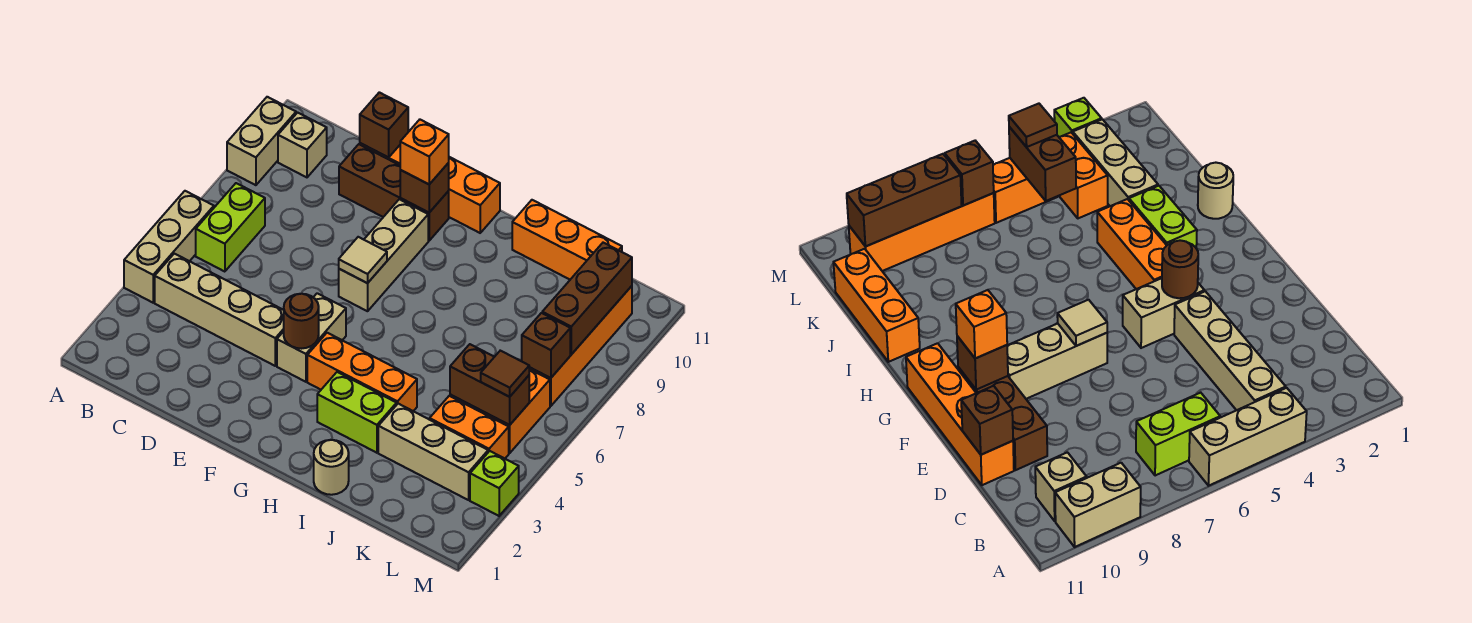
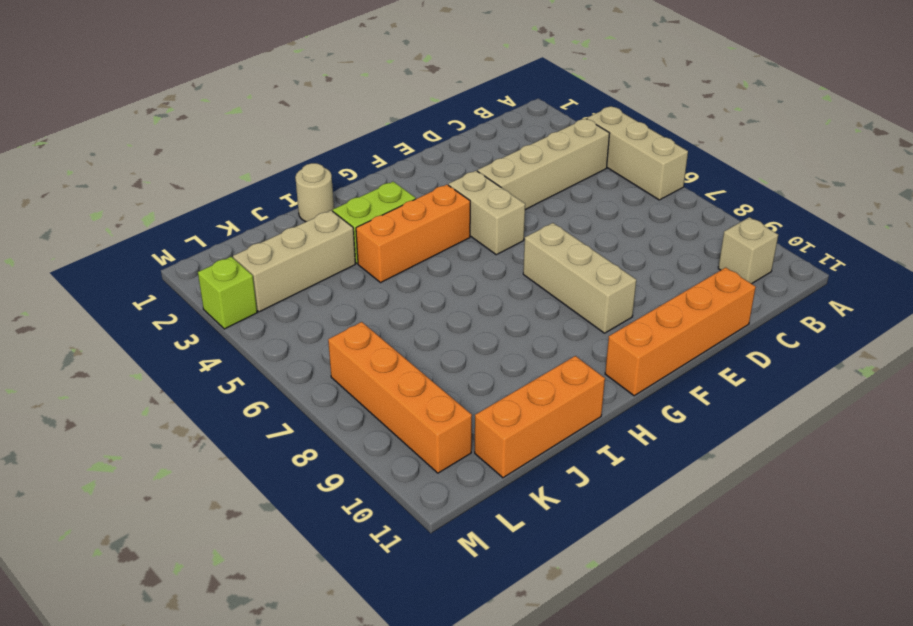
none -> tan brick A9:A10 level 1
none -> lime brick B6:B7 level 1
none -> brown brick D10:F10 level 1

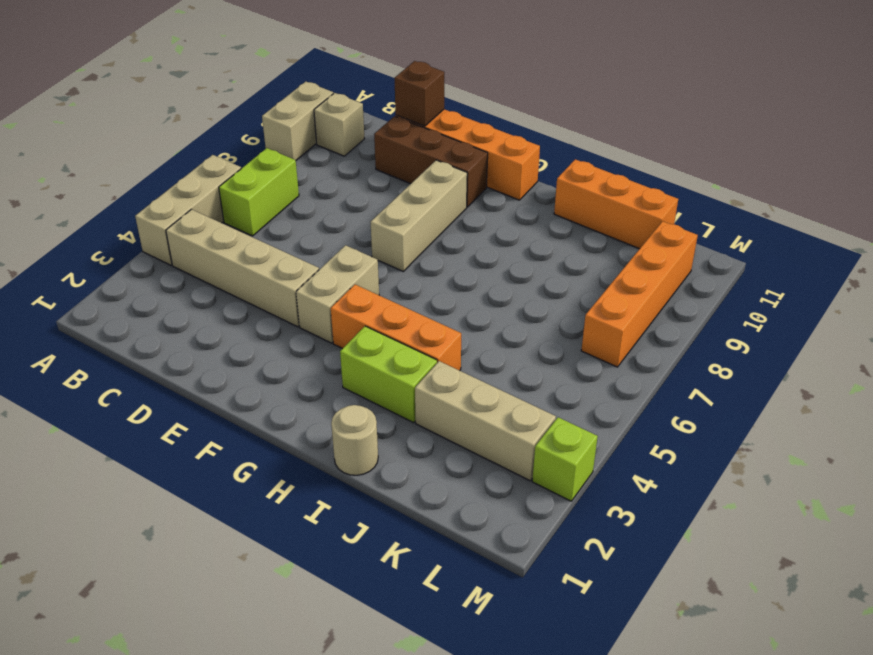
none -> orange brick K4:L4 level 1
none -> orange brick L5:L6 level 1
none -> brown round brick F4 level 2

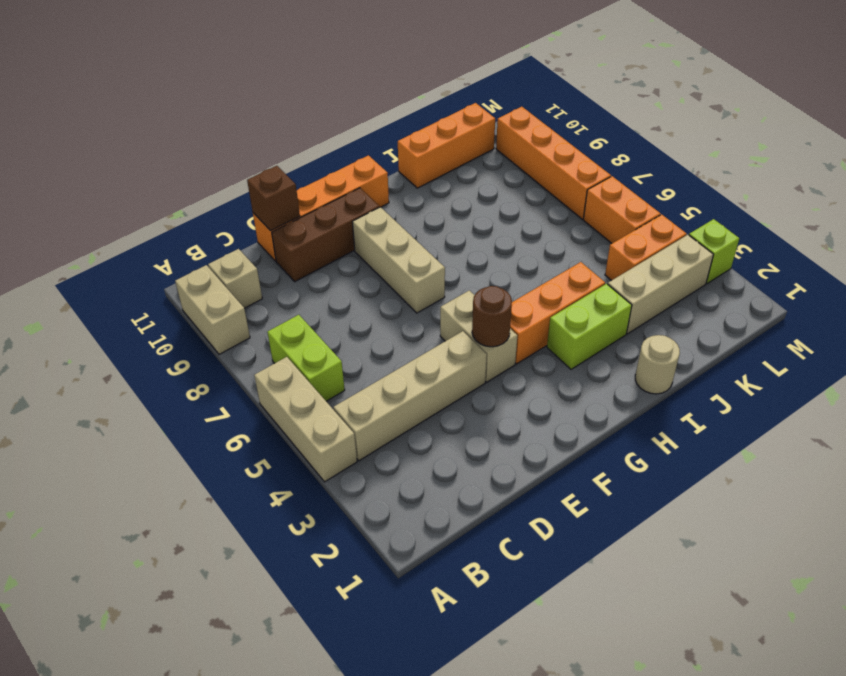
none -> tan tile F7 level 2
none -> brown brick F10 level 2
none -> brown brick K5:L5 level 2

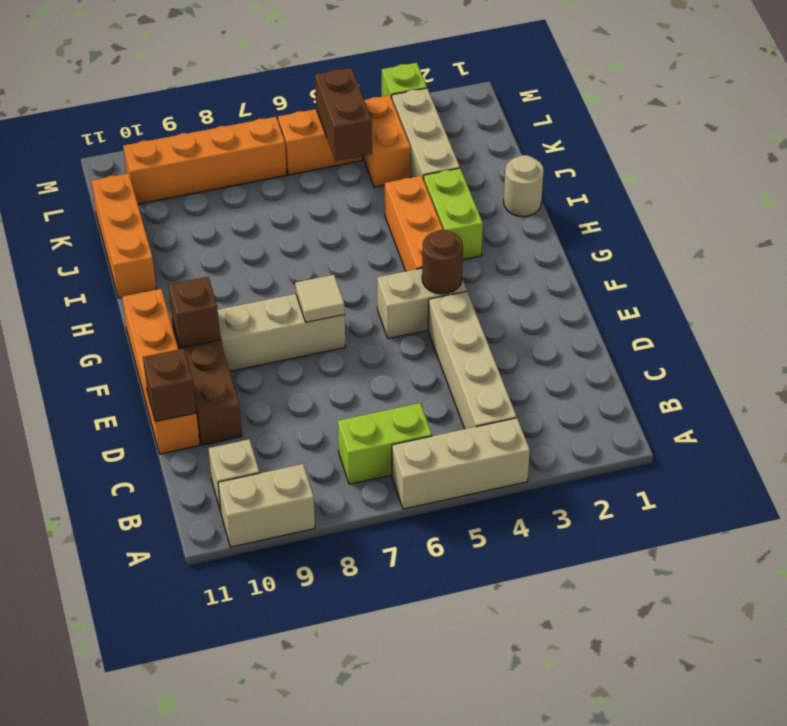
none -> brown brick L7 level 2
none -> brown brick L8:L10 level 2
none -> orange brick F10 level 3

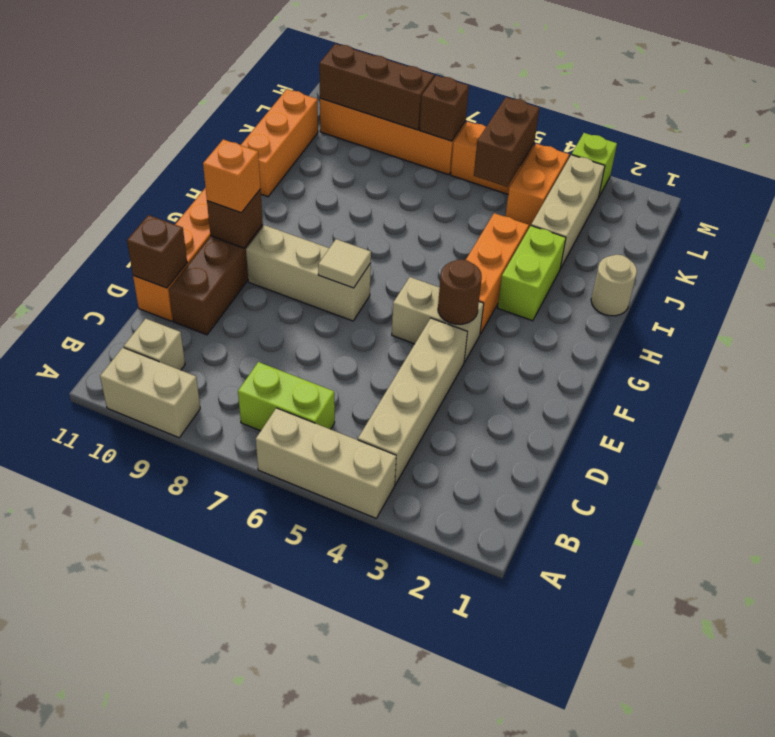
none -> brown tile L5 level 3

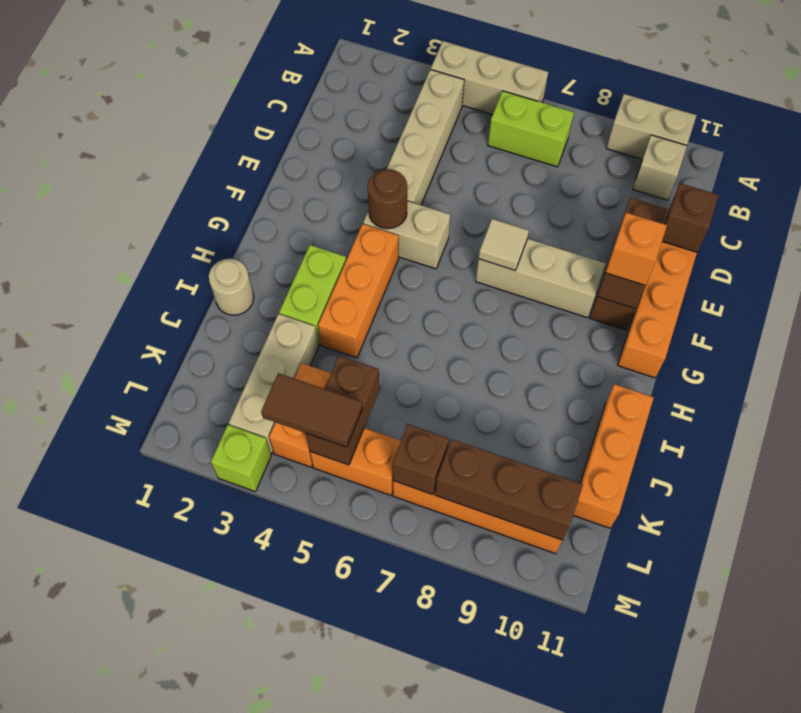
brown tile L4:L5 level 3 -> brown tile L5 level 3

